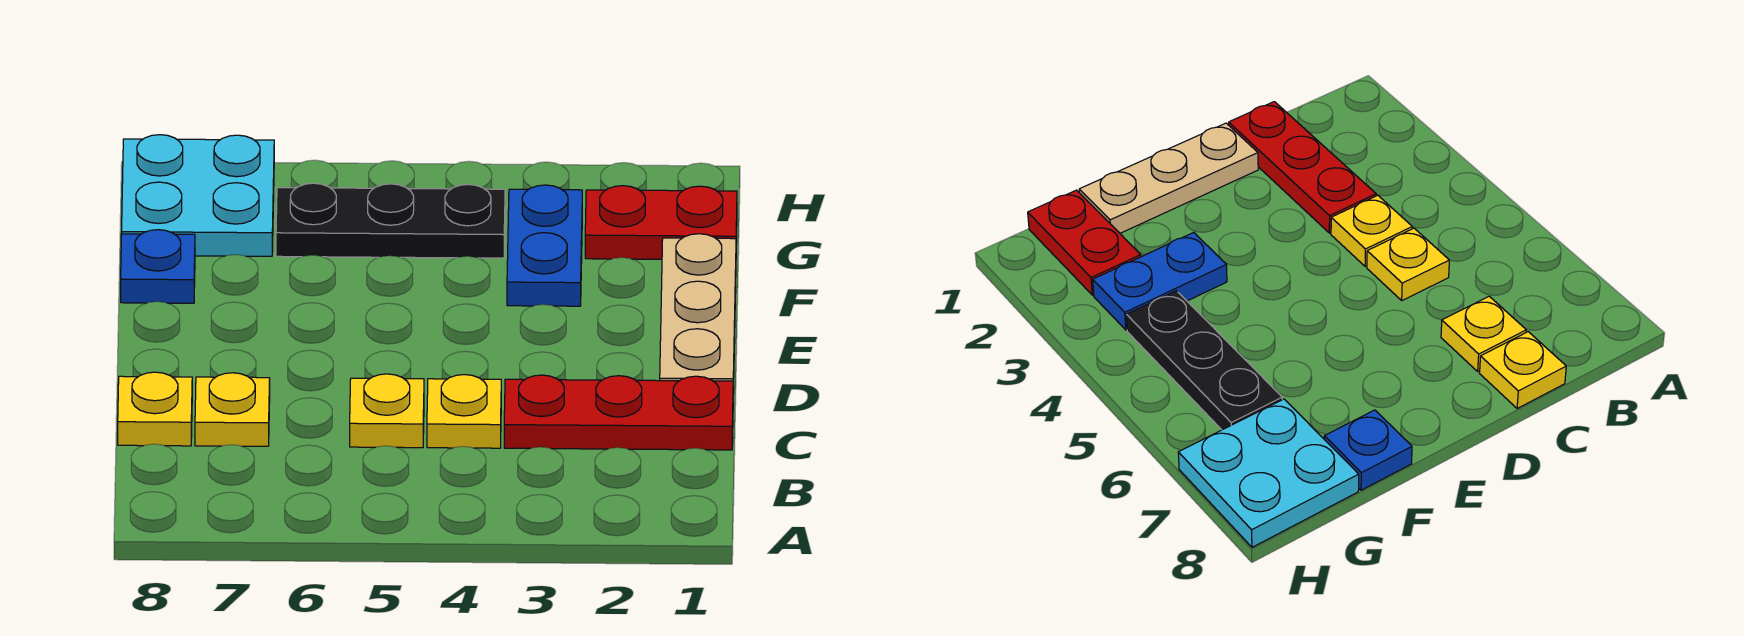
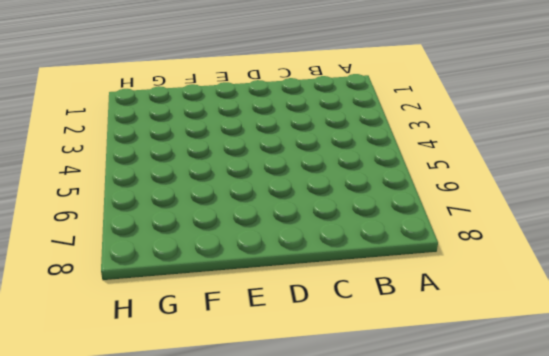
none -> red plate C1:C3 level 1
none -> yellow plate C4 level 1

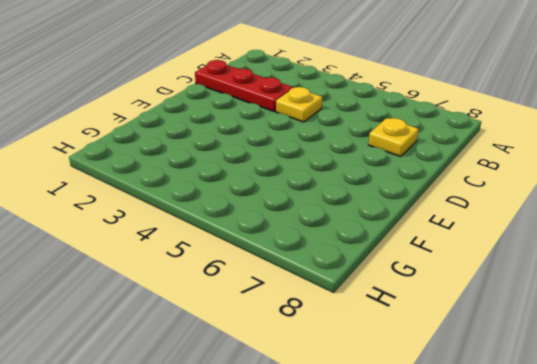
none -> yellow plate C5 level 1
none -> yellow plate C8 level 1

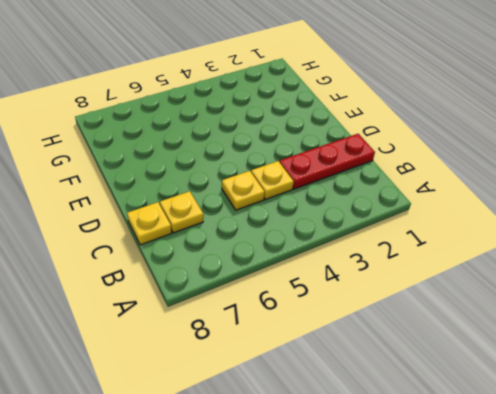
none -> tan plate D1:F1 level 1
none -> blue plate F3:G3 level 1

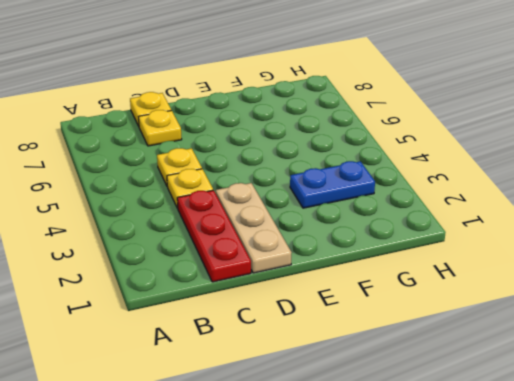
tan plate D1:D3 level 1 -> tan plate D1:F1 level 1
none -> blue plate F8 level 1
none -> red plate G1:G2 level 1

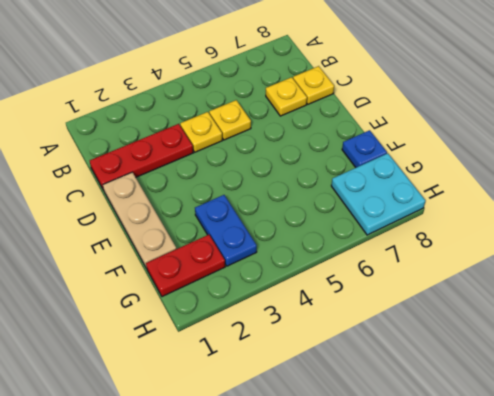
none -> black plate G4:G6 level 1

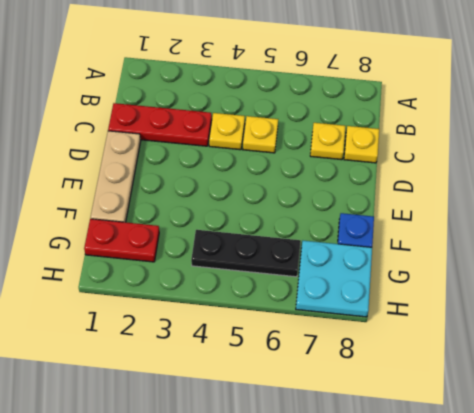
none -> blue plate F3:G3 level 1

